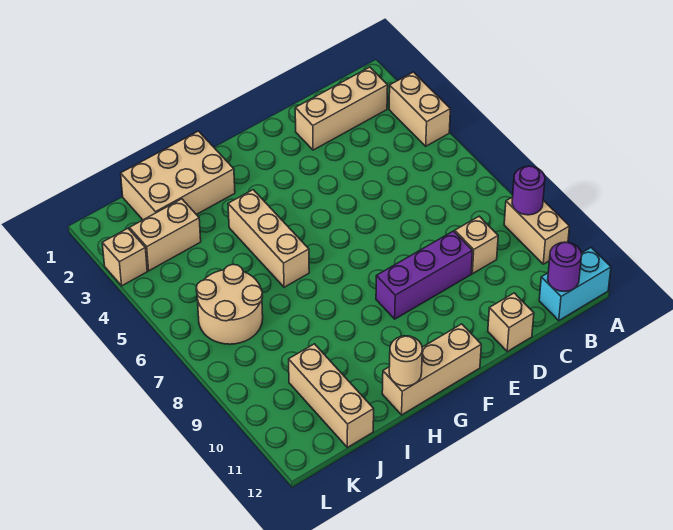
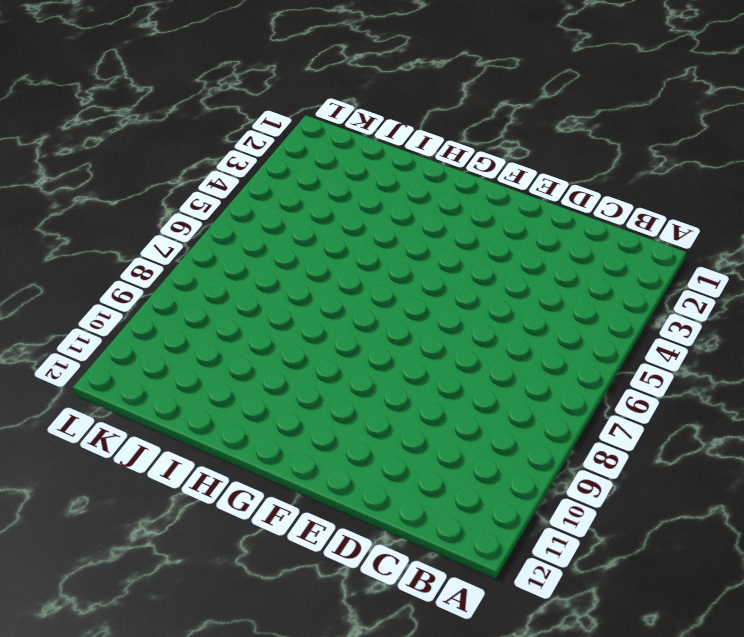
none -> tan brick A3:A4 level 1
none -> tan brick A9:A10 level 1
none -> cyan brick A12:B12 level 1

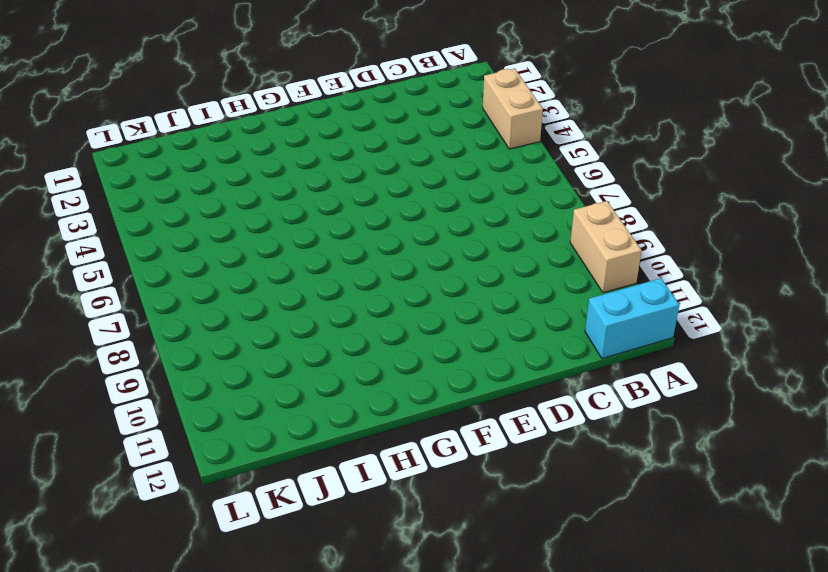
none -> tan brick B2:D2 level 1
none -> tan brick C9 level 1
none -> purple brick D9:F9 level 1

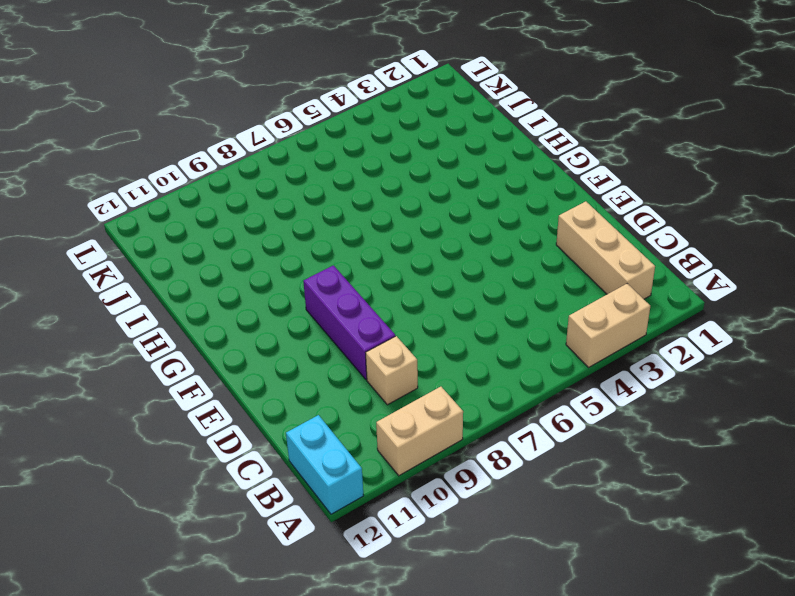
none -> tan brick D12 level 1
none -> tan brick F12:H12 level 1
none -> tan brick H1:J2 level 1

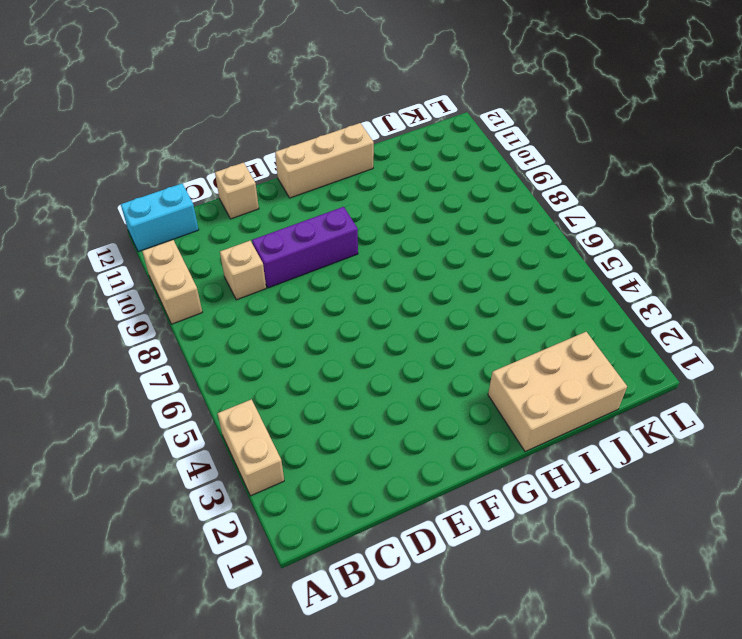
none -> tan brick B2:D2 level 1
none -> tan brick H4:H6 level 1
none -> tan brick J3:K3 level 1

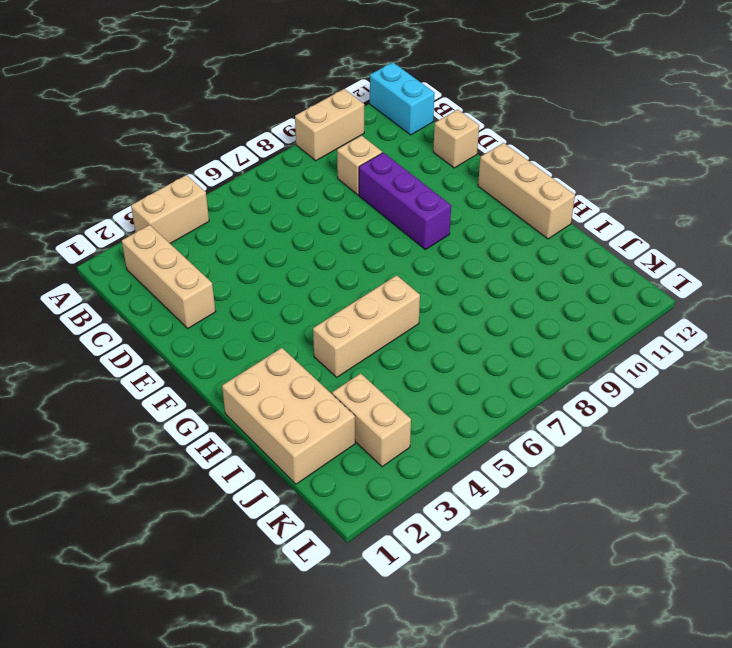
none -> tan round brick J6:K7 level 1
none -> tan brick J10:J12 level 1
none -> tan brick L3 level 1

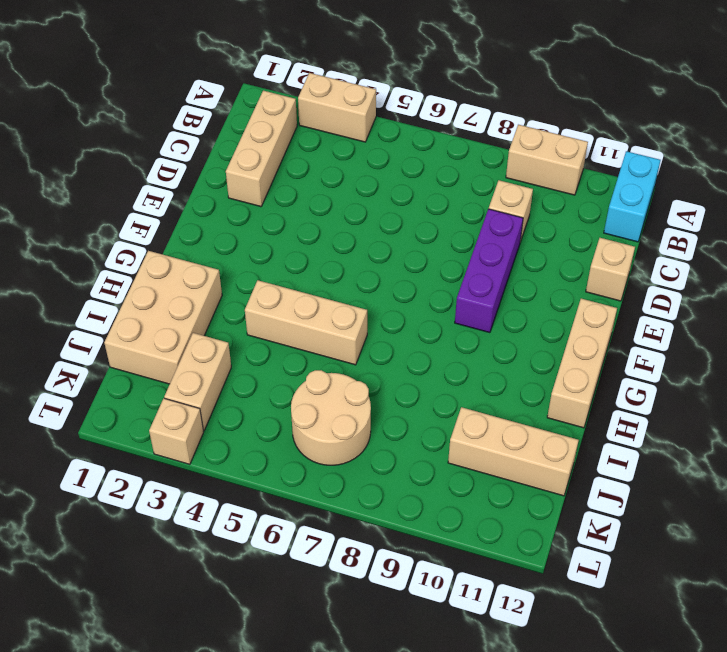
none -> purple round brick A9 level 2
none -> purple round brick B12 level 2
none -> tan round brick H12 level 2

